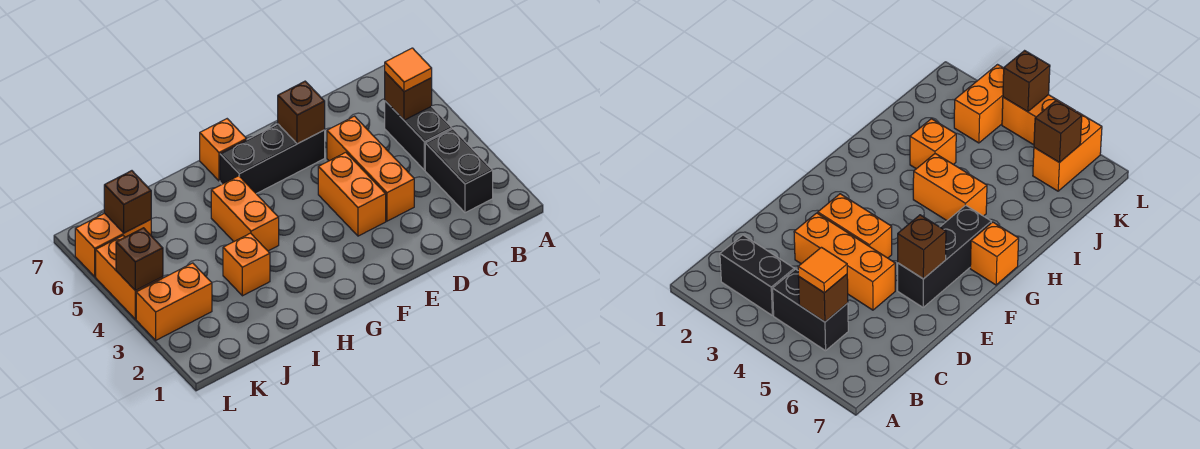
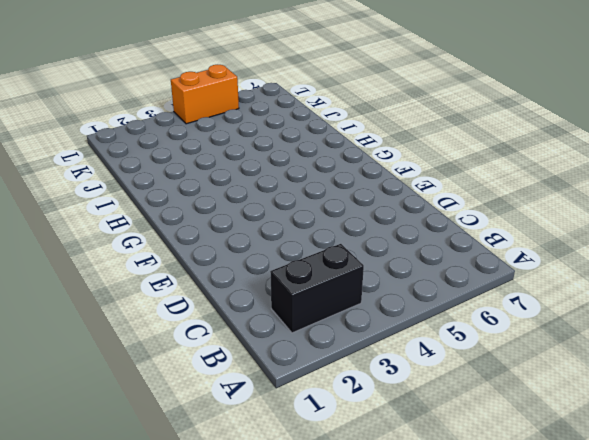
none -> black brick B4:B5 level 1
none -> orange brick D3:D5 level 1
none -> orange brick E3:E4 level 1

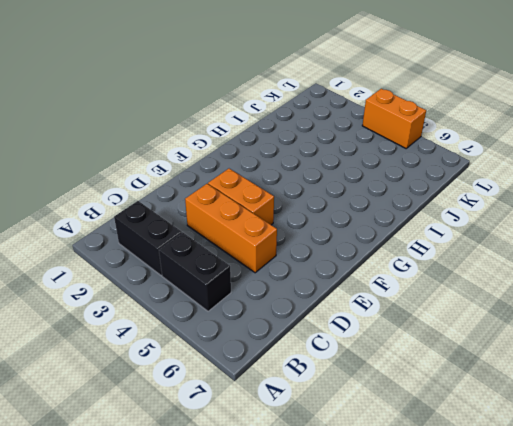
none -> black brick E6:G6 level 1
none -> orange brick G7 level 1
none -> orange brick H4:H5 level 1

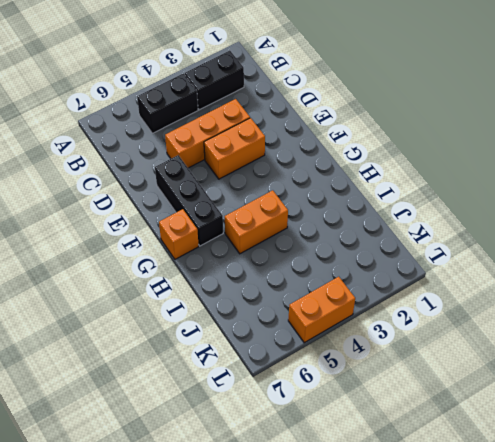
none -> orange brick I3 level 1
none -> orange brick K3:L3 level 1
none -> orange brick K6:L6 level 1

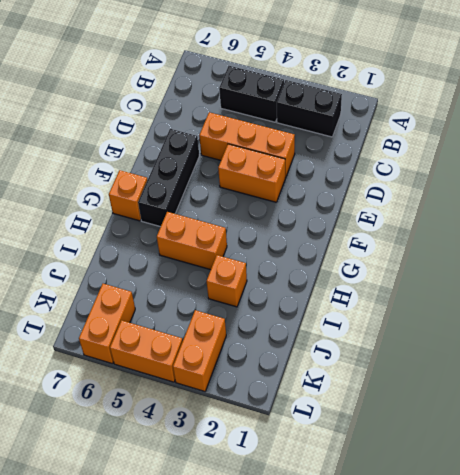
none -> brown brick B5 level 2
none -> brown brick E6 level 2
none -> brown brick K6 level 2

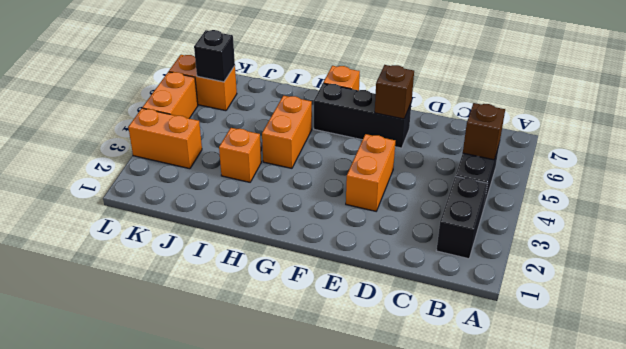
black brick K6 level 2 -> brown brick K6 level 2
none -> orange brick D3:D5 level 1
none -> brown brick L4 level 2
none -> orange tile B5 level 3

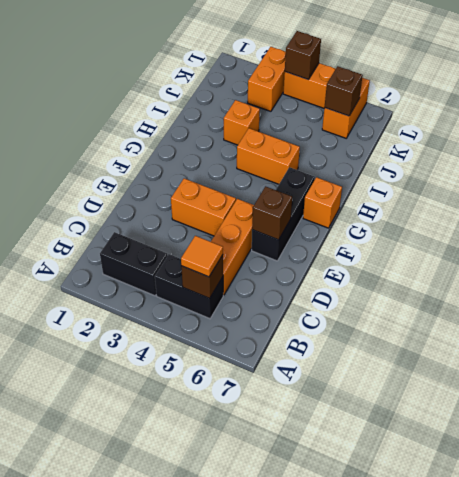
orange brick C5:E5 level 1 -> orange brick D3:D5 level 1

